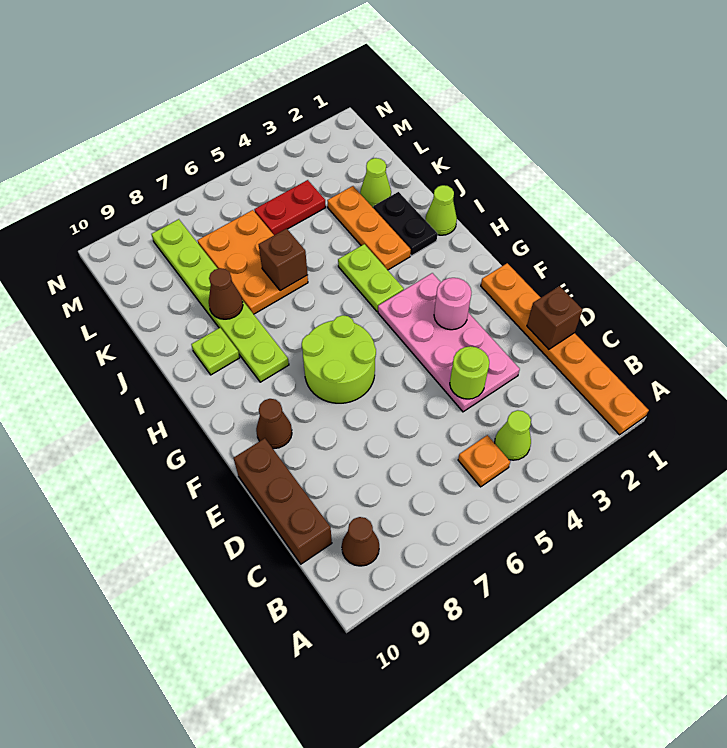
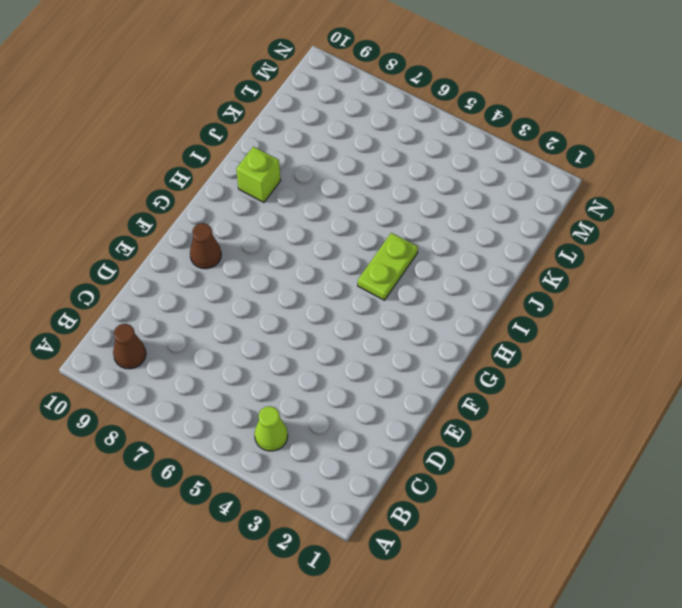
lime brick I9 level 1 -> lime plate I9 level 1
none -> orange plate A1:F1 level 1
none -> orange plate B5 level 1
none -> brown brick C10:E10 level 1

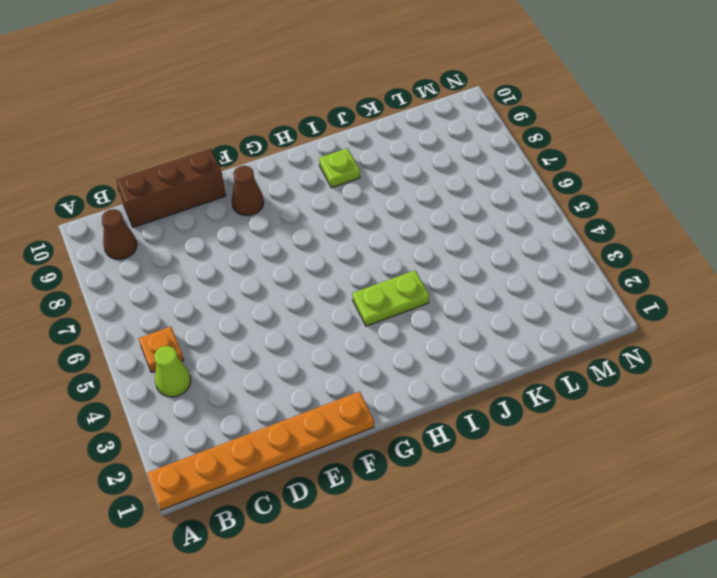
none -> pink plate D3:G4 level 1
none -> lime round brick F6:G7 level 1
none -> lime plate H8:M8 level 1

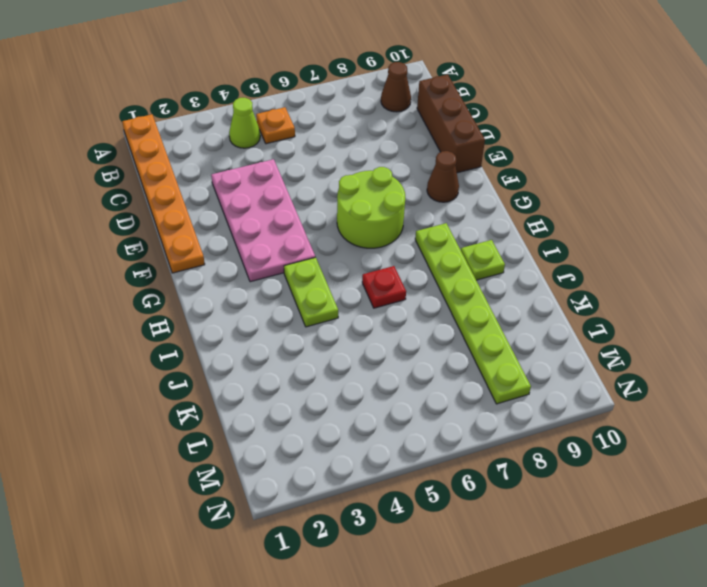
red plate I6 level 1 -> none
none -> lime cone I1 level 1
none -> black plate I2:J2 level 1
none -> orange plate I3:K3 level 1

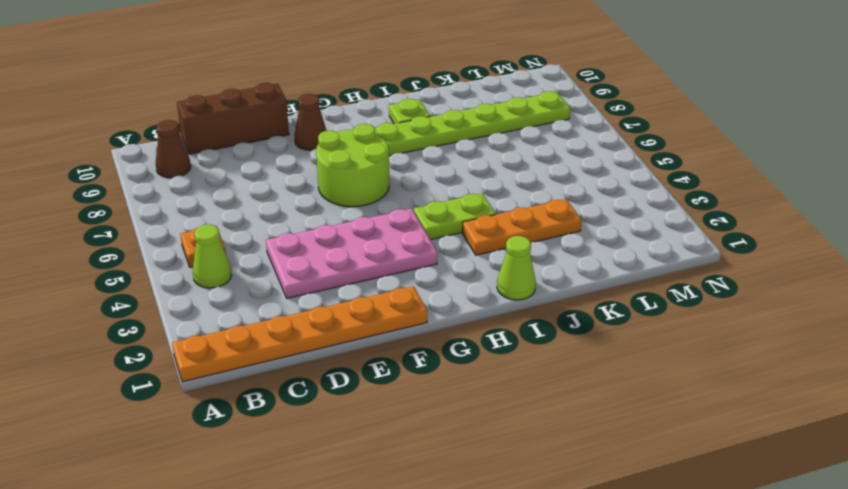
none -> black plate I2:J2 level 1
none -> orange plate J6:L7 level 1
none -> lime cone K2 level 1

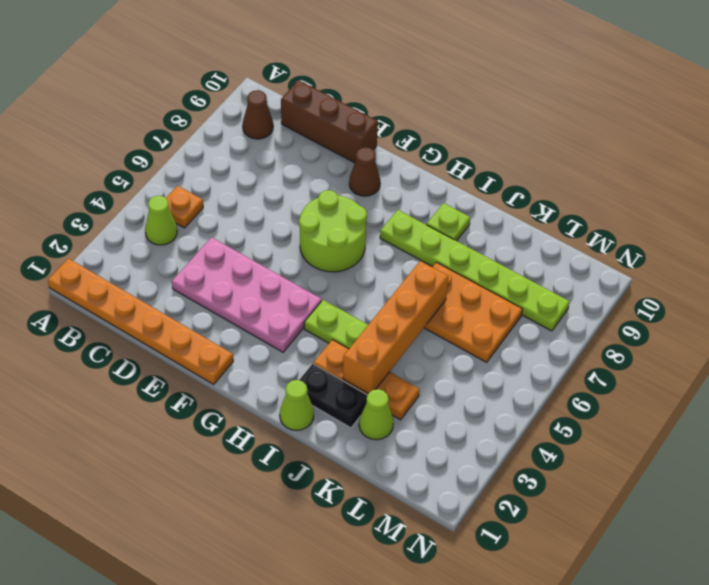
orange brick J3:J6 level 2 -> brown brick J6 level 2
none -> red plate L4:L5 level 1
none -> brown brick D1 level 2
none -> lime round brick D4 level 2

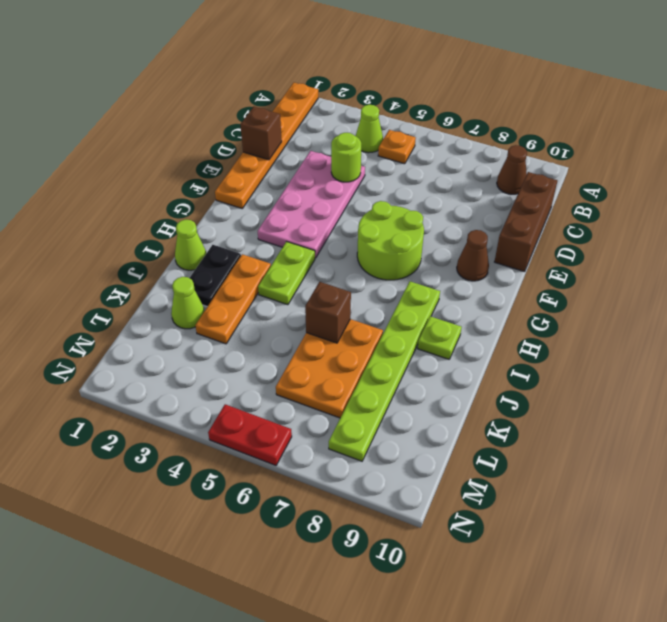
red plate N5:N6 level 1 -> red plate L4:L5 level 1
none -> pink round brick F3 level 2
none -> brown cone J8 level 2

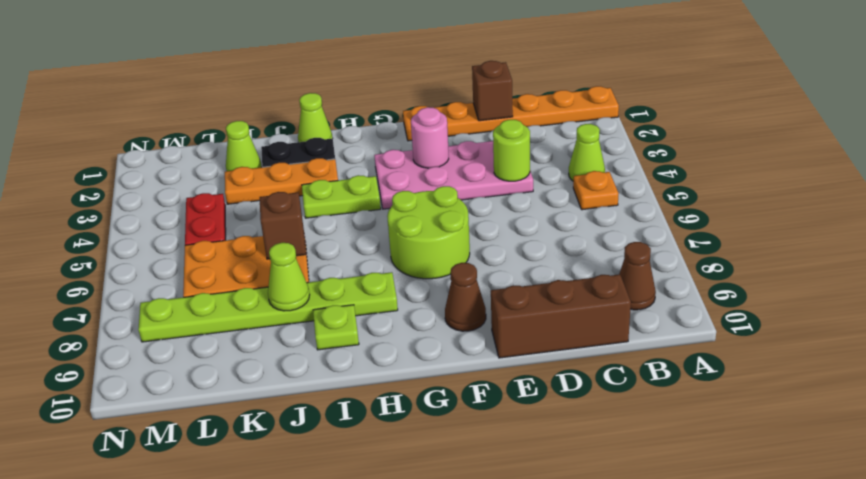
lime cone J8 level 2 -> brown cone J8 level 2

